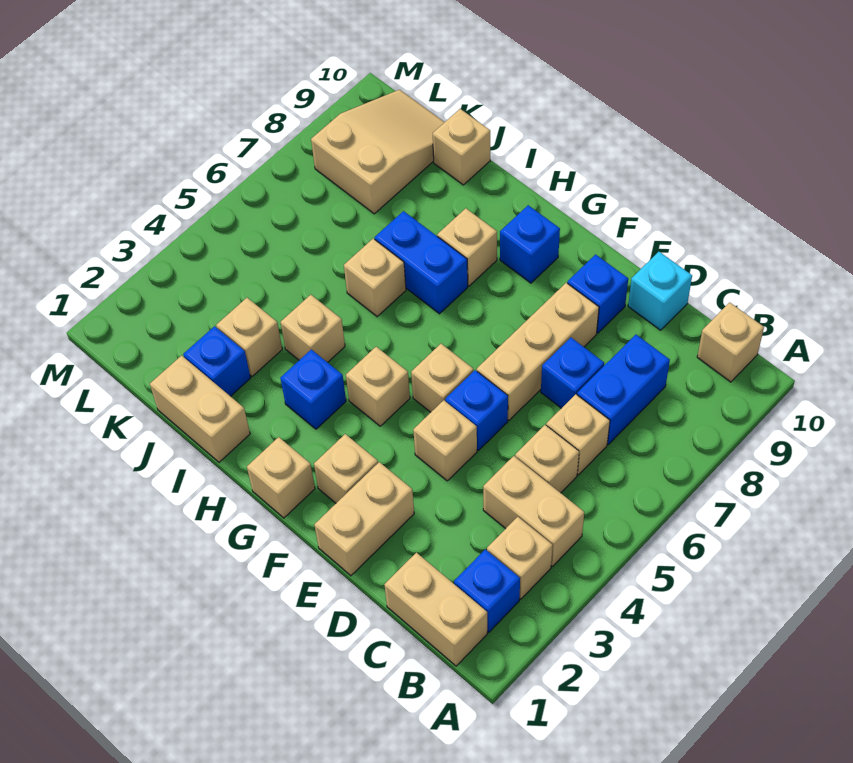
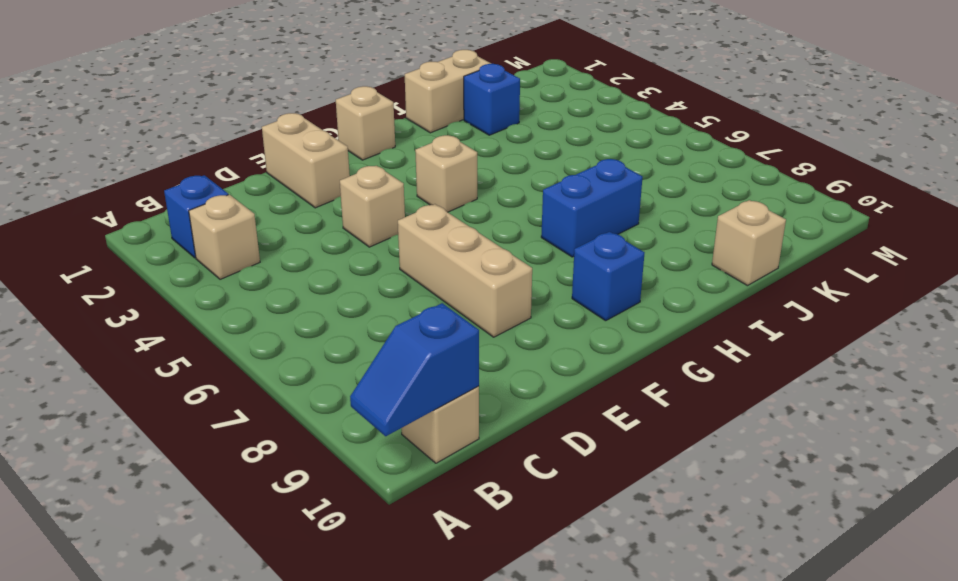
blue slope A10:B10 level 2 top B -> none
none -> tan brick B1:C1 level 1
none -> tan brick B4:C4 level 1
none -> tan brick C5 level 1
none -> tan brick C6 level 1

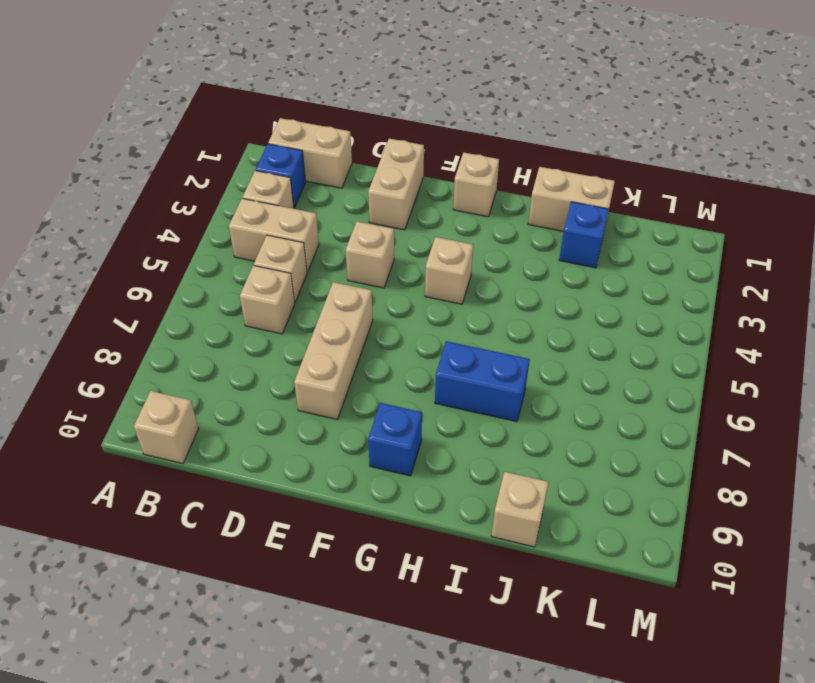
none -> blue brick C7:C8 level 1
none -> blue brick D7 level 1
none -> cyan brick D10 level 1
none -> blue brick E5 level 1

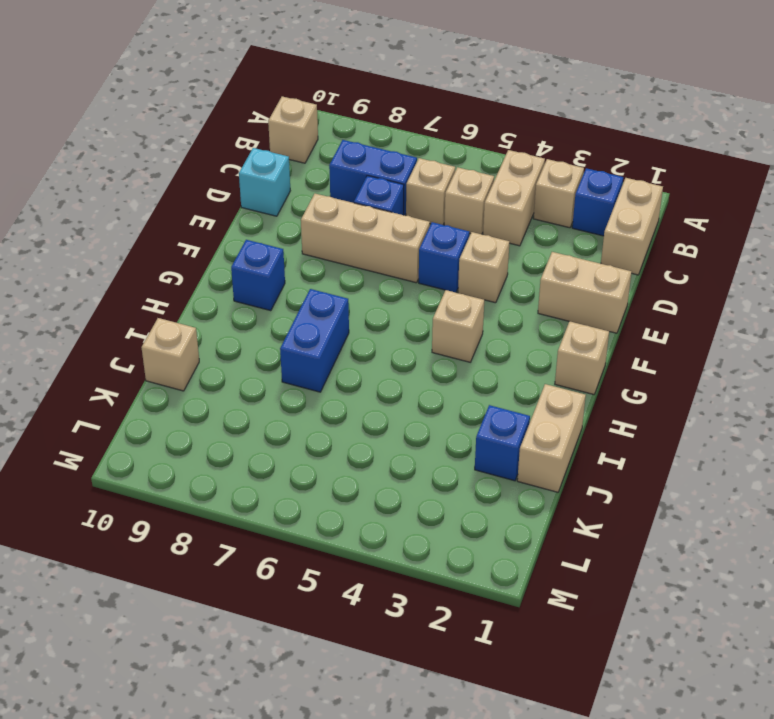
none -> blue brick E9 level 1
none -> tan brick F2 level 1
none -> tan brick F5 level 1
none -> blue brick H3 level 1

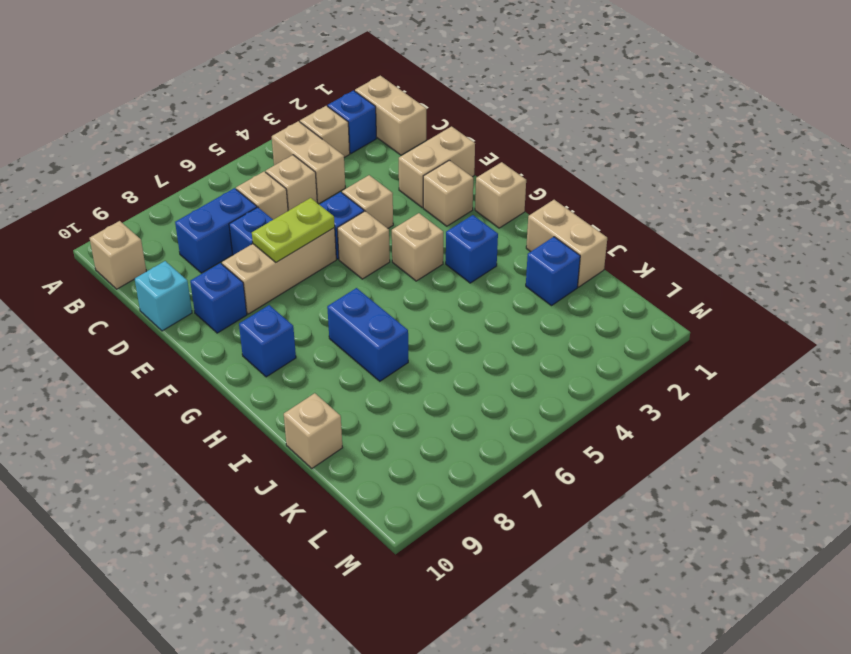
lime plate E6:E7 level 2 -> none
none -> tan brick H8 level 1
none -> tan brick I4 level 1
none -> tan brick I6 level 1
none -> tan brick J3 level 1

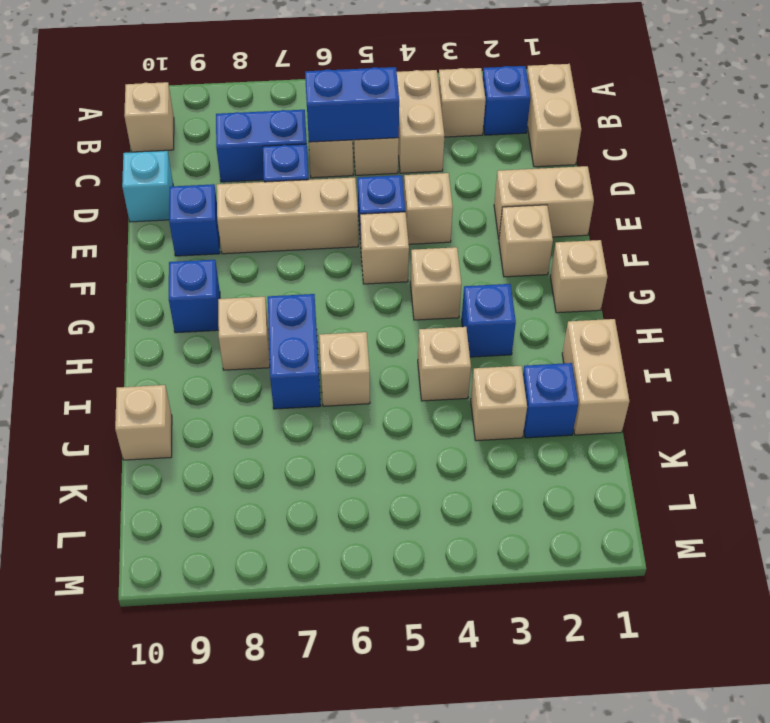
blue brick C5:C6 level 2 -> none
none -> tan slope K8:L10 level 1 top 8

